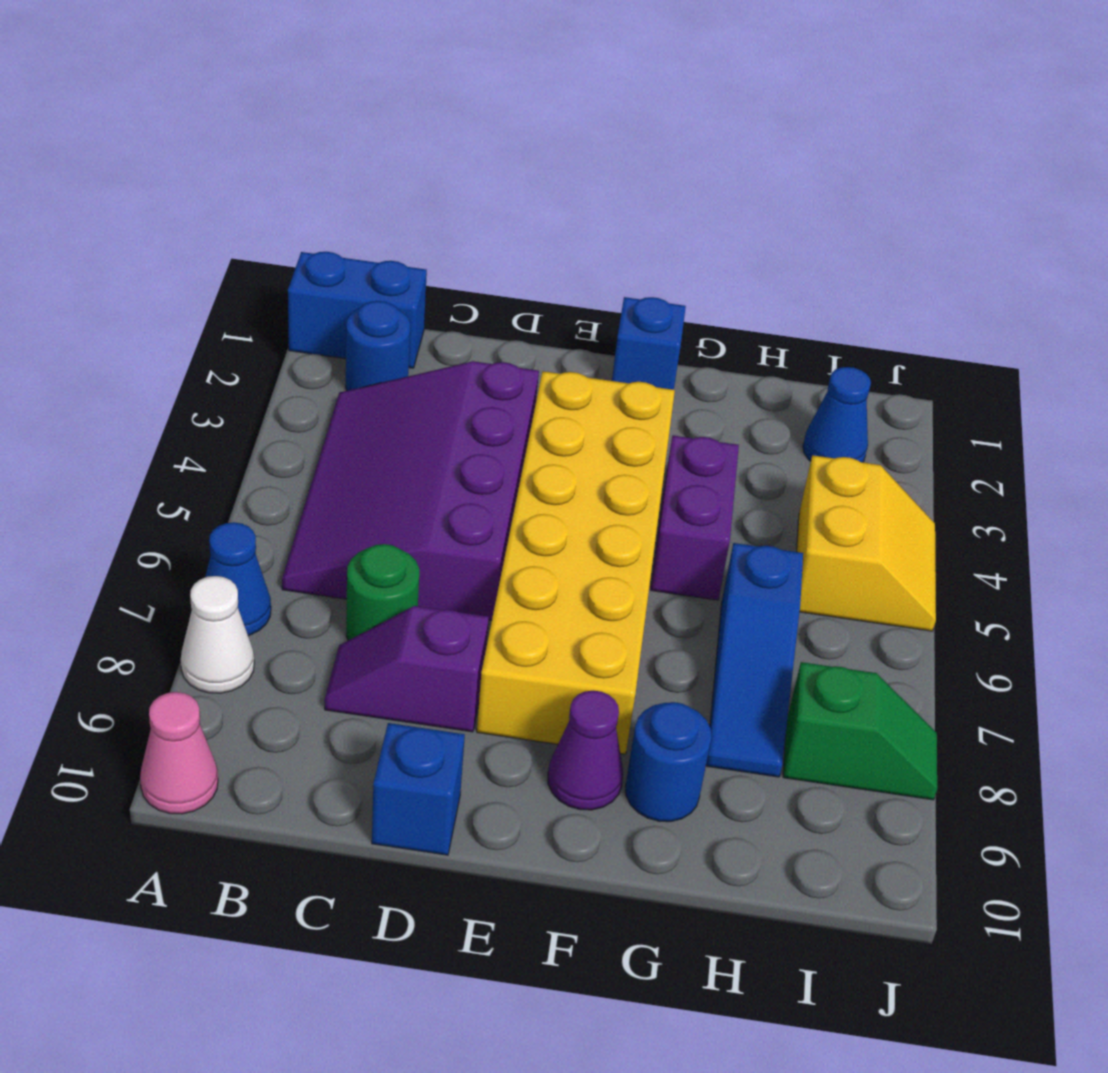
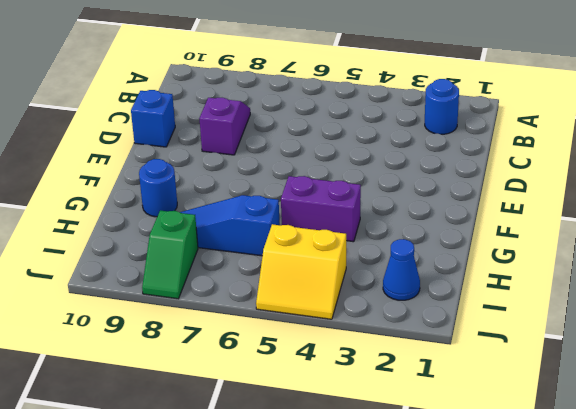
none -> blue brick A1:B1 level 1
none -> blue cone A7 level 1
none -> white cone A8 level 1

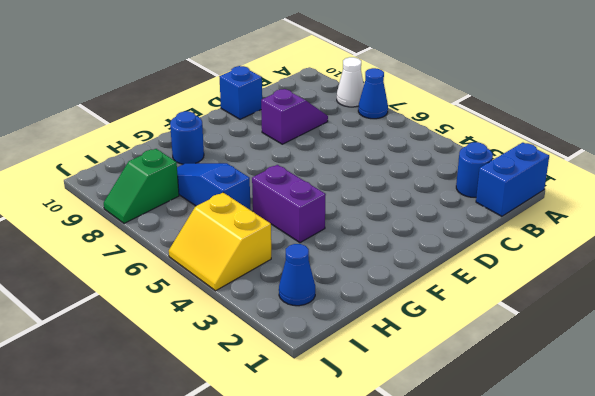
none -> pink cone A10 level 1
none -> purple slope B3:D6 level 1 top D
none -> green round brick C7 level 1

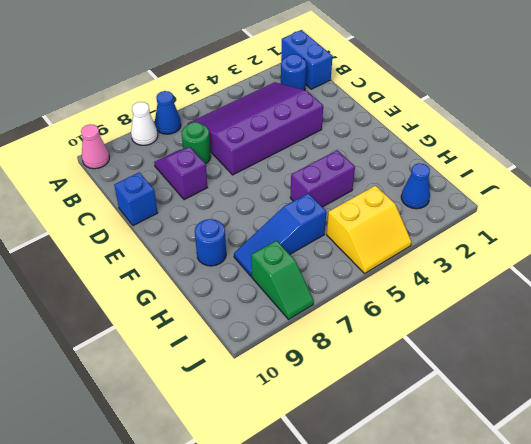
none -> yellow brick E3:F8 level 1
none -> blue brick F1 level 1
none -> purple cone F9 level 1

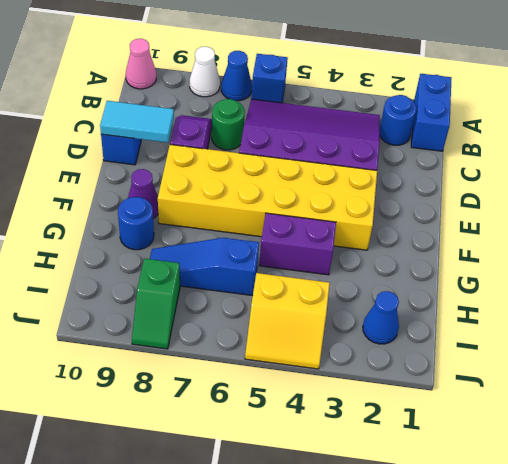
blue brick A6 level 1 -> blue brick F1 level 1
cyan tile D9:D10 level 2 -> none

